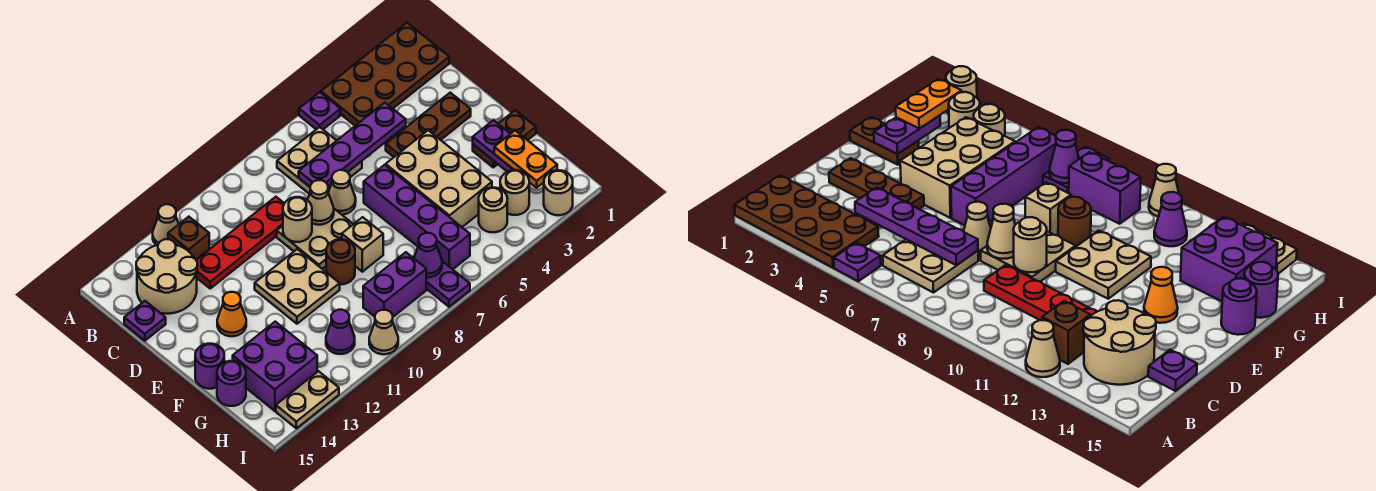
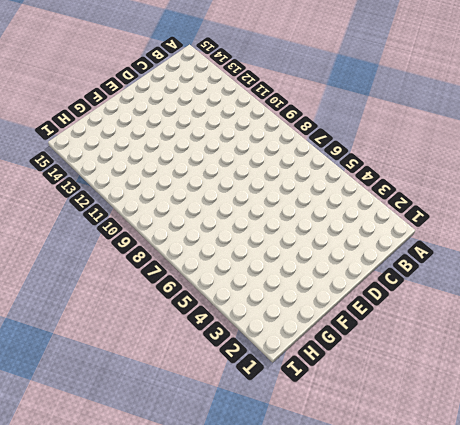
none -> brown plate A1:B4 level 1
none -> purple plate A5 level 1
none -> tan cone A12 level 1
none -> tan plate B6:C7 level 1

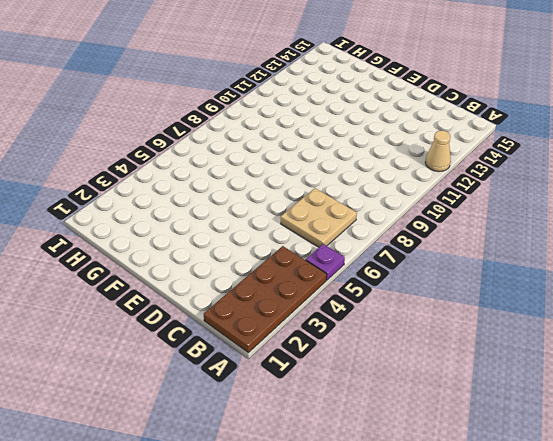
none -> brown brick B12 level 1
none -> tan round brick B13:C14 level 1
none -> red plate C9:C12 level 1
none -> purple plate C15 level 1

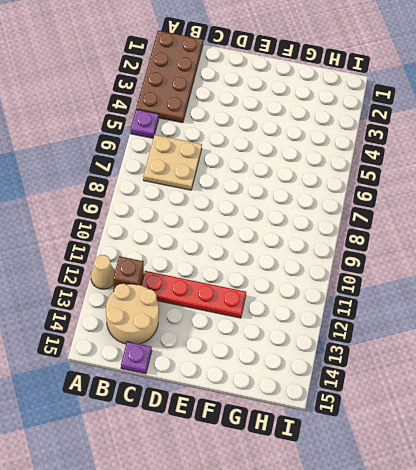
red plate C12:F12 level 1 -> red plate C9:C12 level 1
none -> brown plate D2:D4 level 1
none -> tan cone D7 level 1
none -> tan plate D8:E9 level 1
none -> tan brick E4:G5 level 1

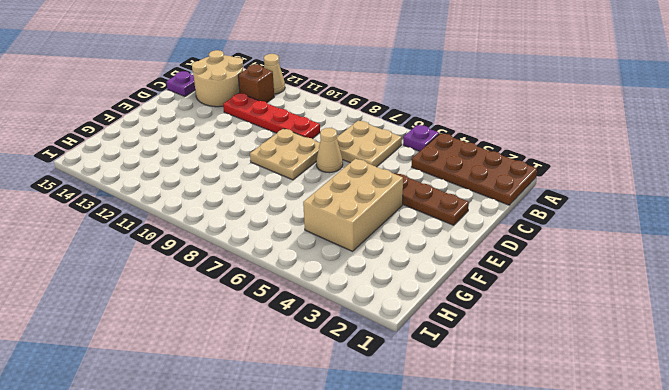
none -> purple brick E6:H6 level 1
none -> tan plate E10:F11 level 1
none -> orange cone E13 level 1
none -> brown plate F1:F2 level 1

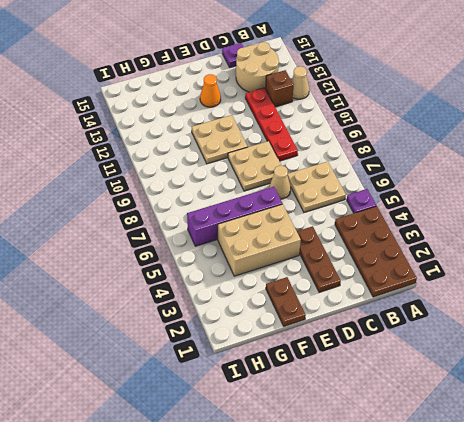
none -> tan brick F8 level 1
none -> brown round brick F9 level 1
none -> purple round brick F15 level 1
none -> purple brick G13:H14 level 1

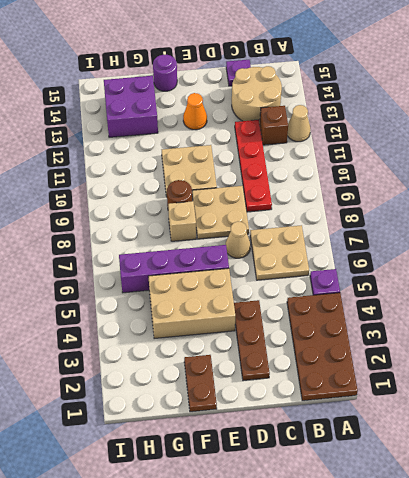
none -> purple round brick G15 level 1
none -> tan round brick H3 level 1
none -> tan round brick H4 level 1
none -> purple plate H7:I7 level 1

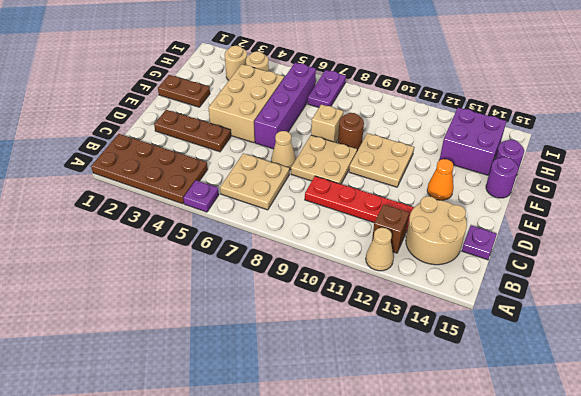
none -> purple brick H8:H9 level 1
none -> purple cone H11 level 1
none -> tan round brick I2 level 1
none -> tan cone I10 level 1

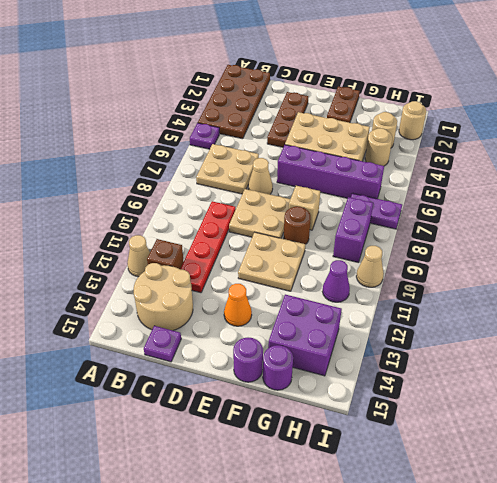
none -> tan plate I13:I14 level 1
none -> purple plate C4:C7 level 2
none -> tan cone D8 level 2
none -> tan round brick D9 level 2

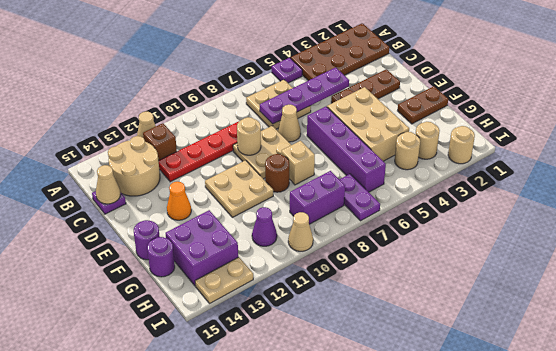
tan cone C15 level 2 -> tan cone D8 level 2
none -> purple plate F2:G2 level 2
none -> purple cone H7 level 2
none -> orange plate G2:H2 level 3

